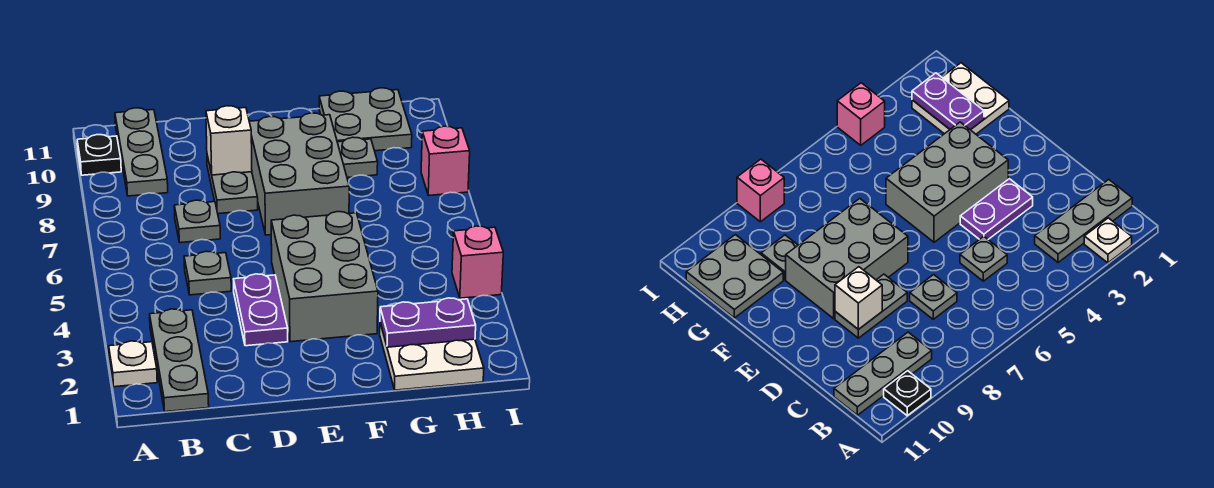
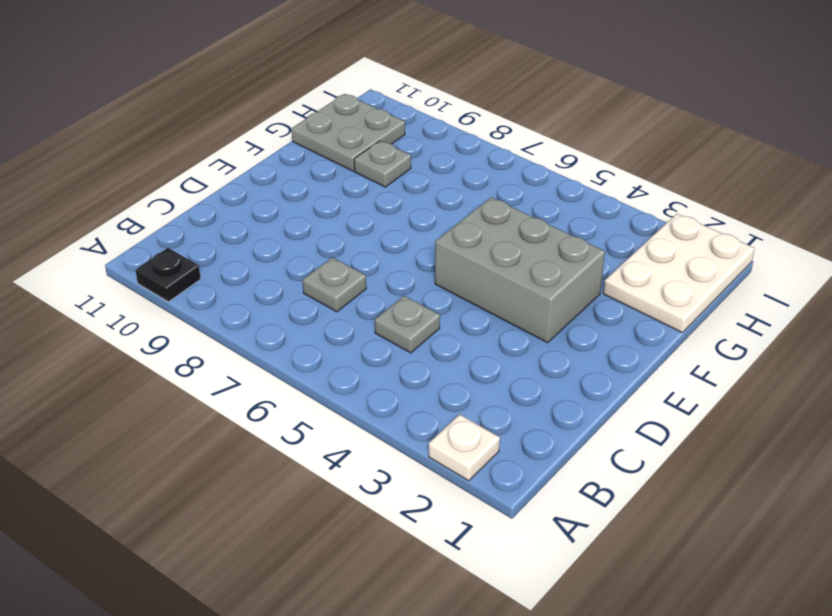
white plate G1:I2 level 1 -> white plate G1:H2 level 1
none -> grey plate B1:B3 level 1
none -> grey plate B9:B11 level 1
none -> purple plate D3:D4 level 1

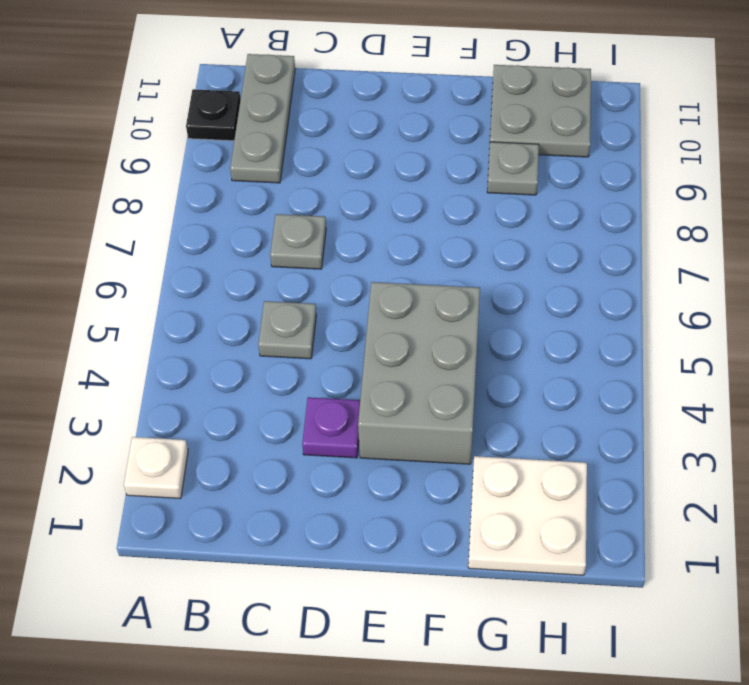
purple plate D3 level 1 -> purple plate D3:D4 level 1
none -> grey plate B1:B3 level 1
none -> grey plate D8:D9 level 1
none -> grey brick E7:F9 level 1

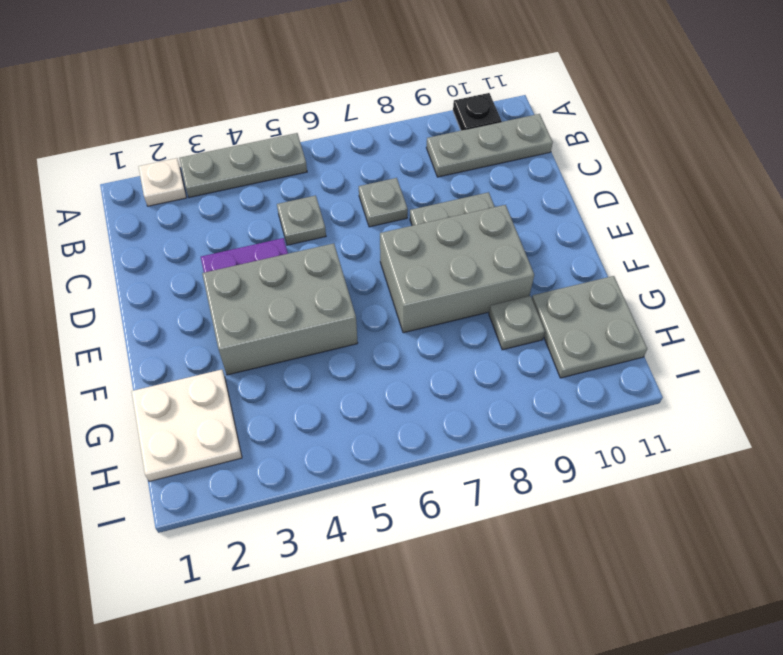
grey plate A3:A5 level 1 -> grey plate B1:B3 level 1
none -> pink brick I4 level 1
none -> pink brick I8 level 1
none -> white brick D9 level 2

